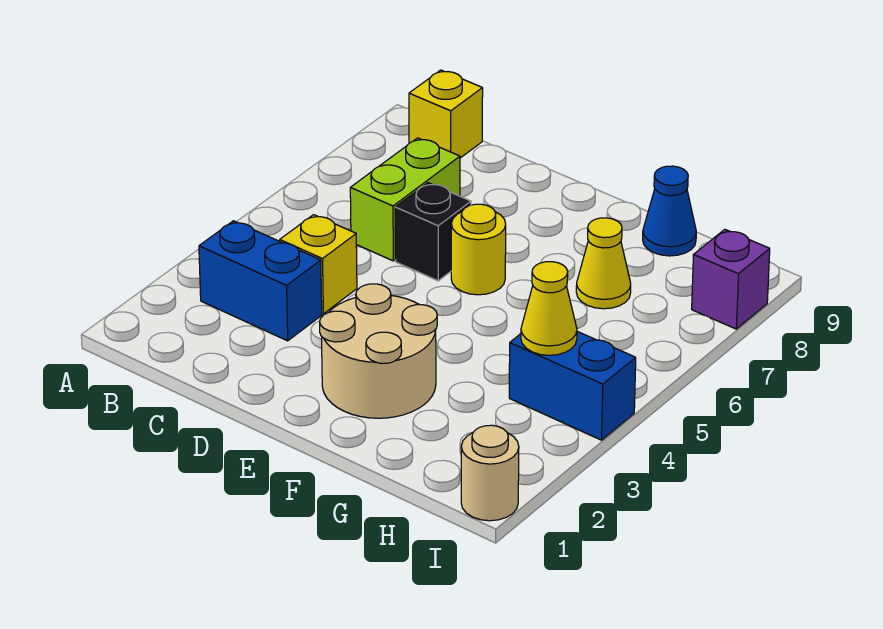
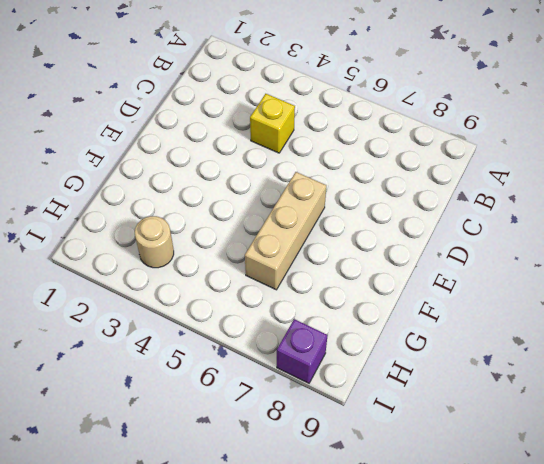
tan brick E6:G6 level 1 -> yellow round brick E6 level 1
tan round brick H3 level 1 -> tan round brick I1 level 1
none -> blue brick B3:C3 level 1
none -> yellow brick B9 level 1
none -> lime brick C6:C7 level 1

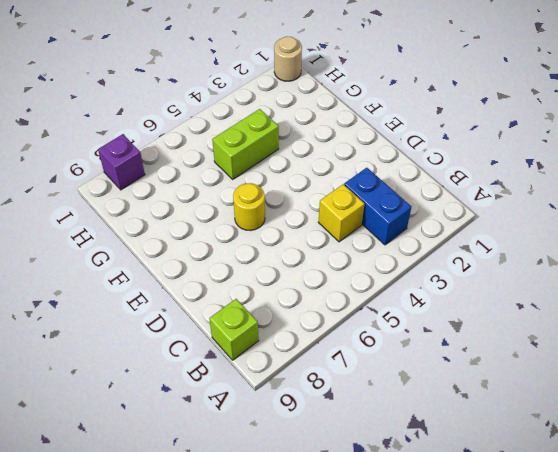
lime brick B9 level 1 -> yellow brick B9 level 1
lime brick G4:G5 level 1 -> lime brick C6:C7 level 1
none -> black brick D6 level 1
none -> tan round brick E2:F3 level 1
none -> yellow cone G7 level 1

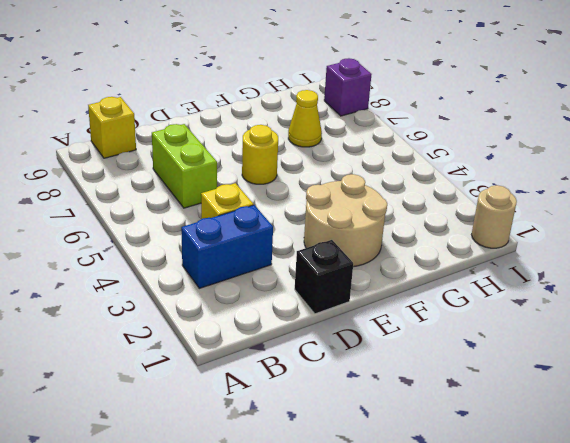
black brick D1 level 1 -> black brick D6 level 1
none -> blue cone G9 level 1
none -> blue brick H4:I4 level 1
none -> yellow cone H4 level 2

